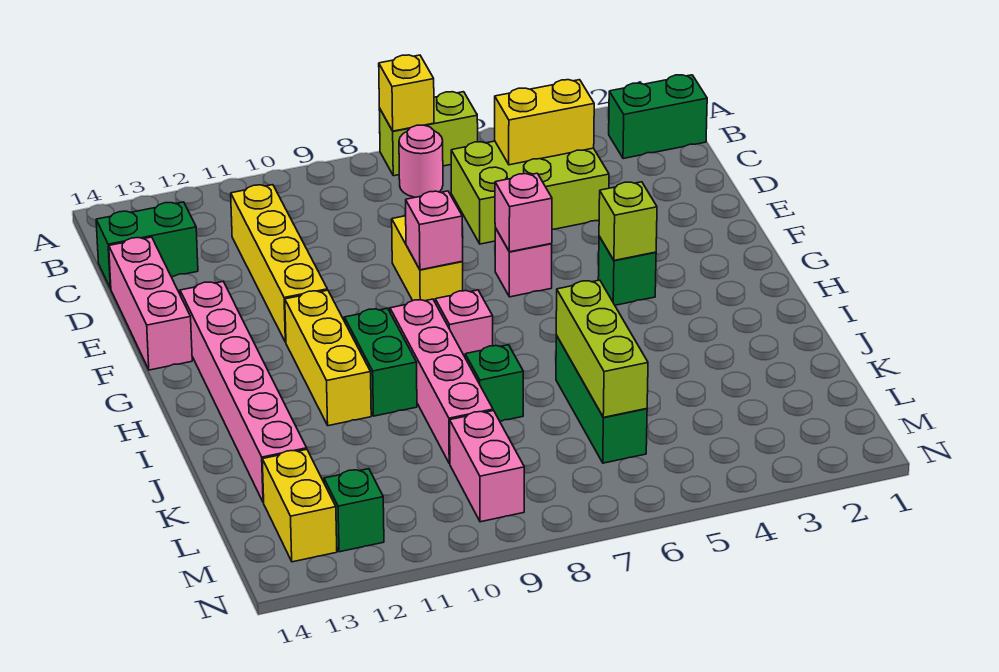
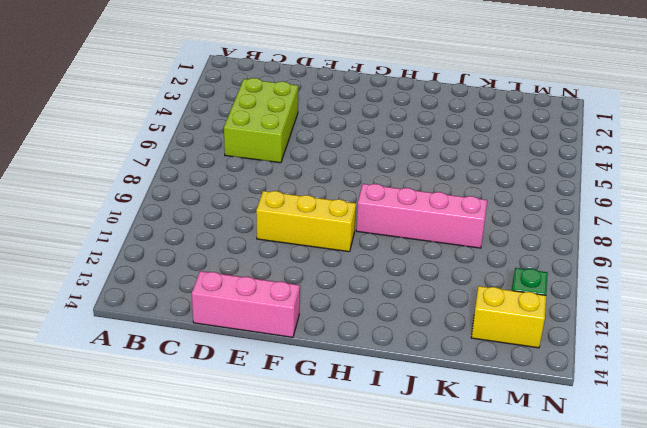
yellow brick E10:G10 level 1 -> yellow brick G11:I11 level 1
none -> lime brick A6:A7 level 1
none -> green brick B1:B2 level 1
none -> pink round brick B7 level 1

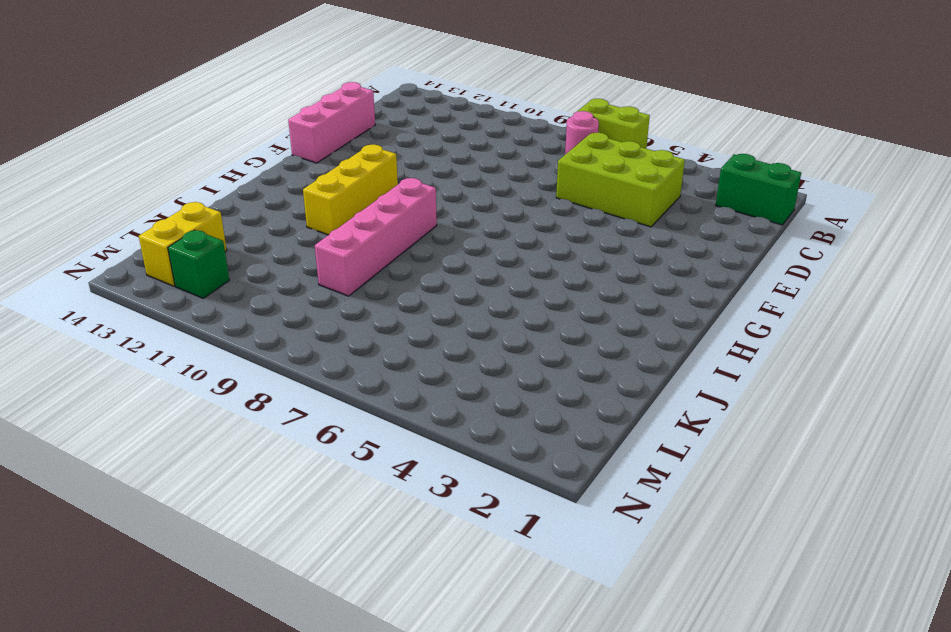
none -> yellow brick C11:F11 level 1
none -> green brick C13:C14 level 1
none -> yellow brick E8:F8 level 1

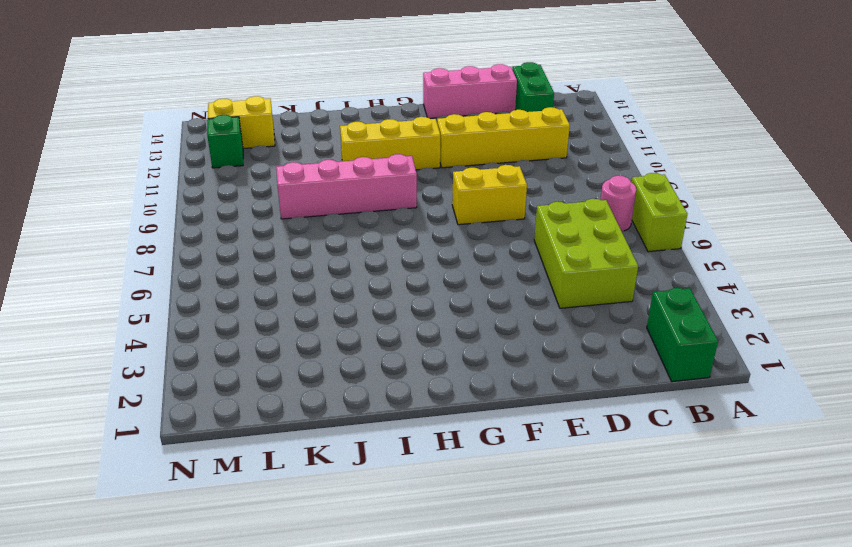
none -> pink brick F6 level 1
none -> pink brick F13:K13 level 1
none -> green brick G4 level 1

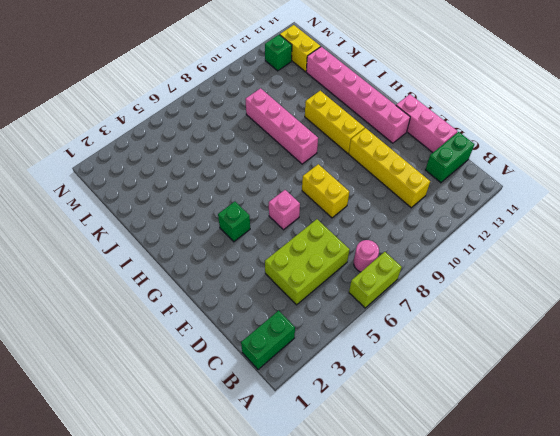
none -> pink brick H8 level 1
none -> green brick H10:I10 level 1
none -> green brick J6:L6 level 1

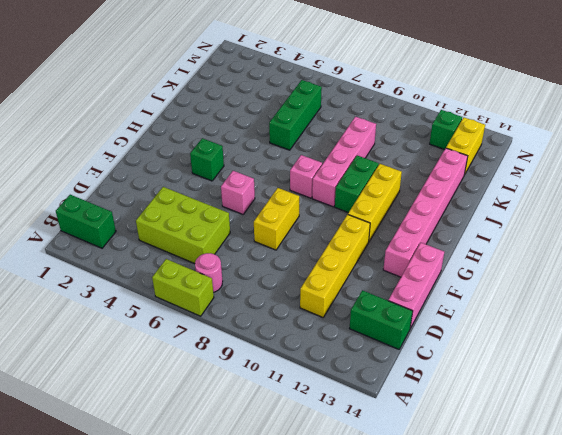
none -> green brick J8 level 1
none -> pink brick L9:M9 level 1
none -> yellow brick A7 level 2

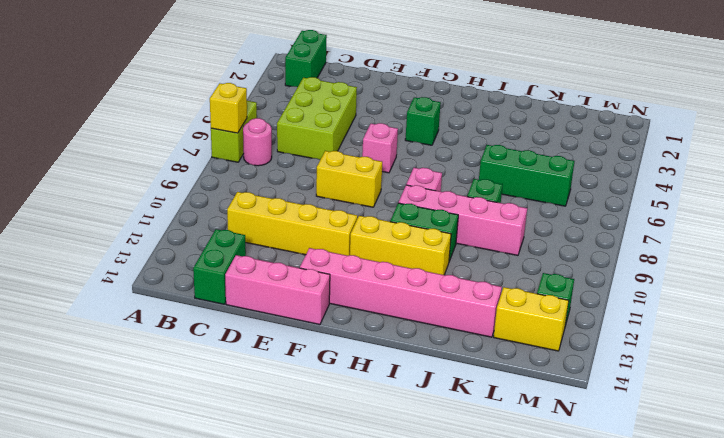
none -> pink brick L9:M9 level 1
none -> yellow brick C4:C5 level 2
none -> pink brick F6 level 2

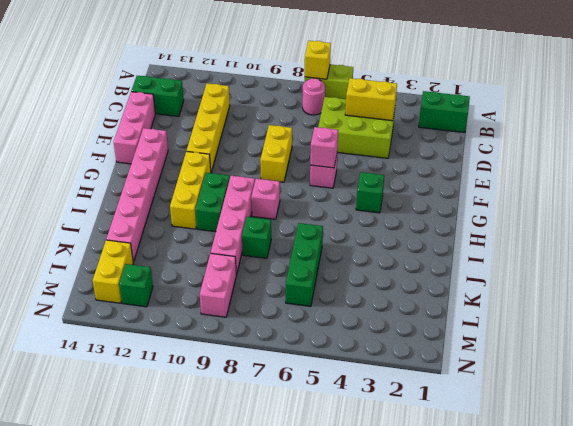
none -> pink brick F8 level 2
none -> lime brick G4 level 2
none -> lime brick J6:L6 level 2

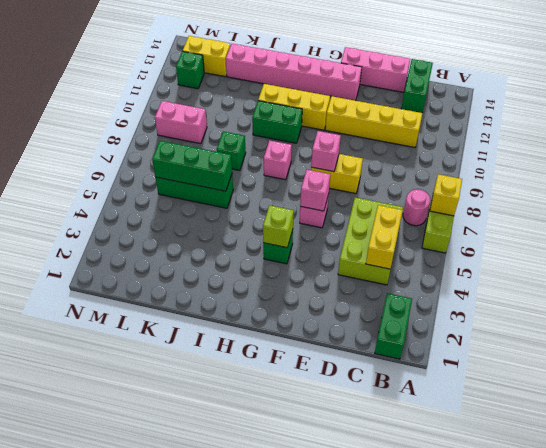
green brick J6:L6 level 2 -> lime brick J6:L6 level 2
none -> pink brick H9:K9 level 1

